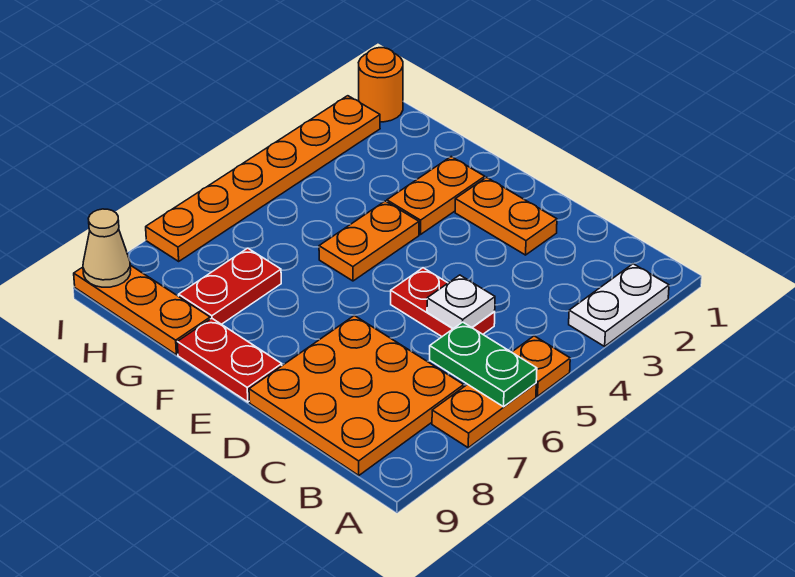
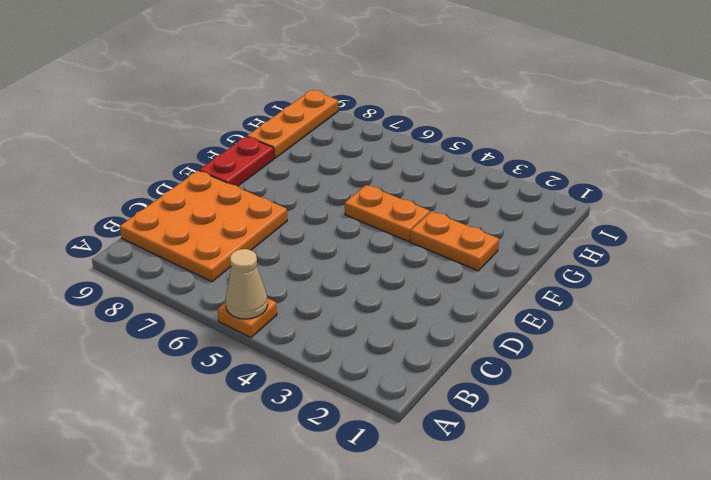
tan cone A5 level 2 -> tan cone I9 level 2
none -> white plate A2:A3 level 1
none -> orange plate A6:A7 level 1
none -> red plate C5:D5 level 1

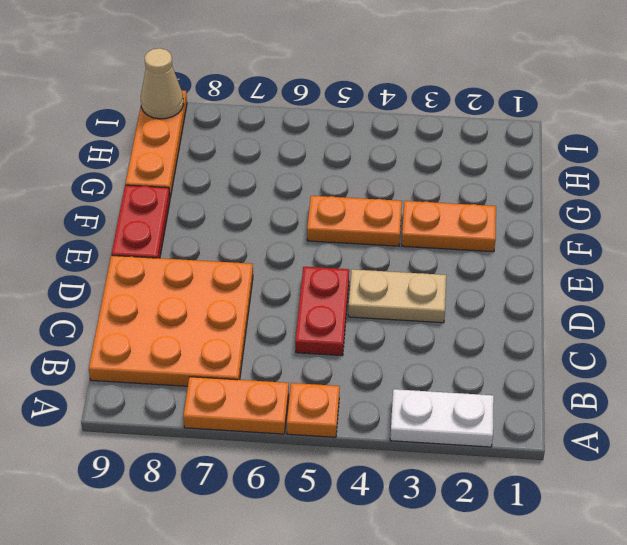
tan plate D3:D4 level 1 -> none
none -> orange plate D2:E2 level 1
none -> red plate G7:G8 level 1
none -> orange round brick I1 level 1

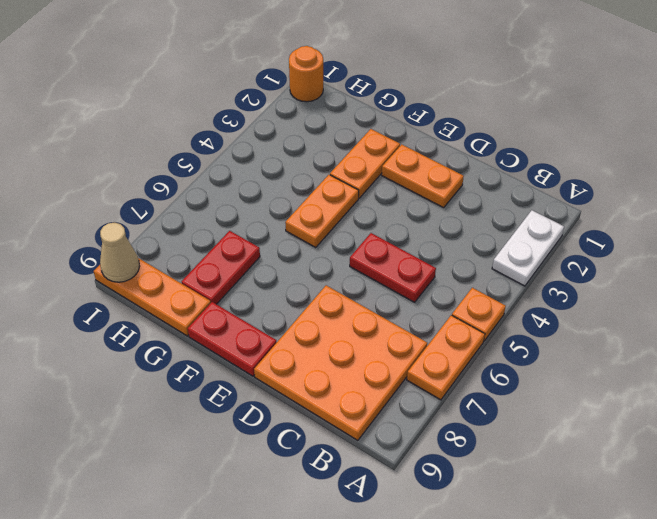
none -> orange plate I2:I7 level 1
none -> green plate A6:B6 level 2
none -> white plate C5 level 2

